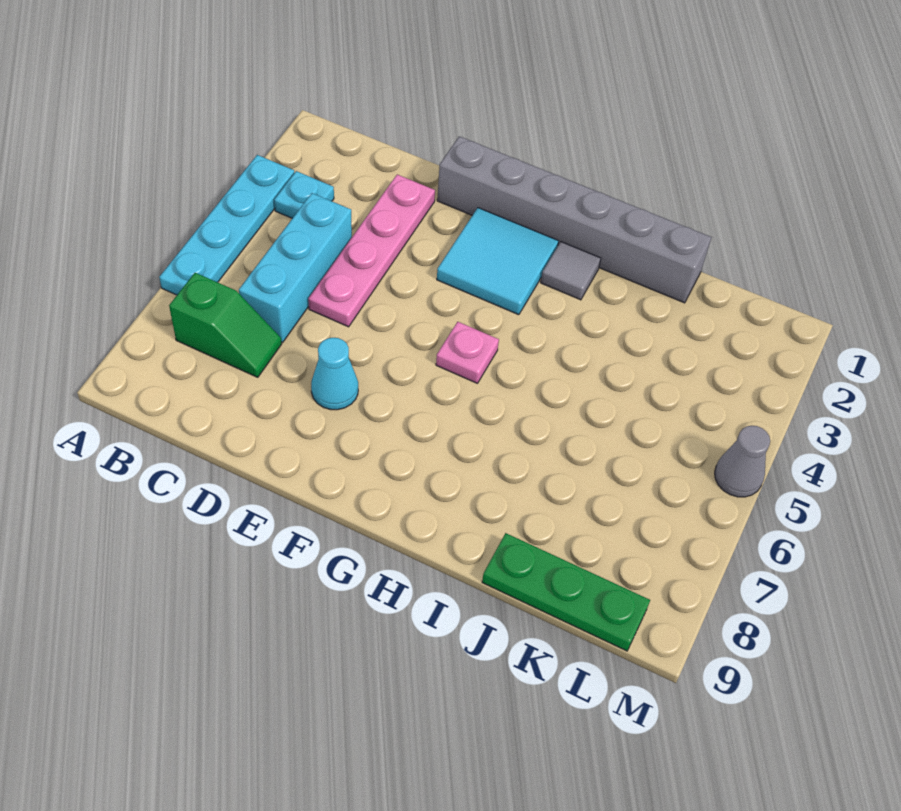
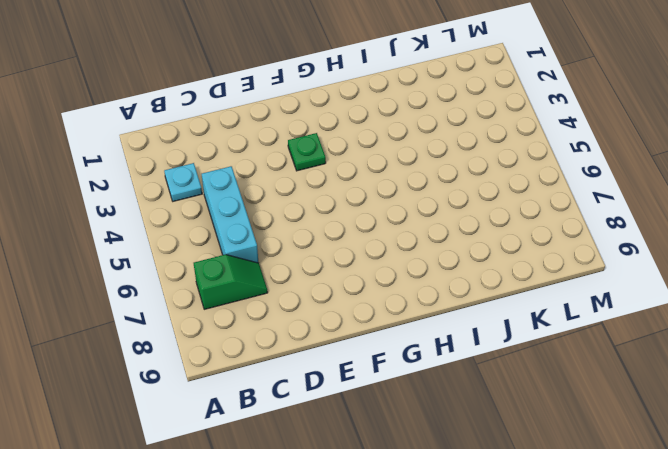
green plate F3 level 1 -> cyan tile F2:G3 level 1
none -> cyan plate A3:A6 level 1
none -> pink plate D2:D5 level 1
none -> grey brick E1:J1 level 1

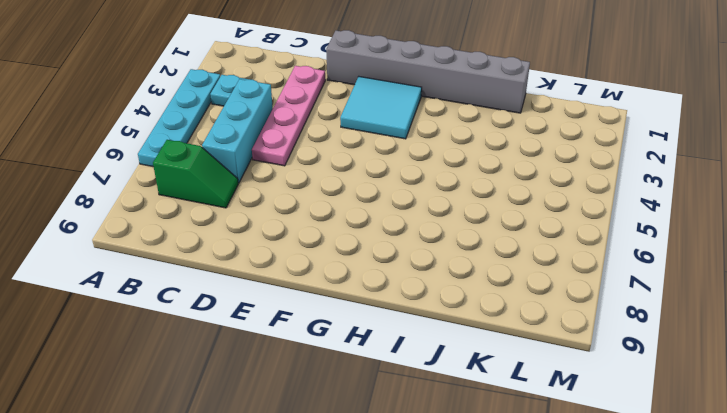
none -> cyan cone E7 level 1
none -> pink plate G5 level 1
none -> grey tile H2 level 1

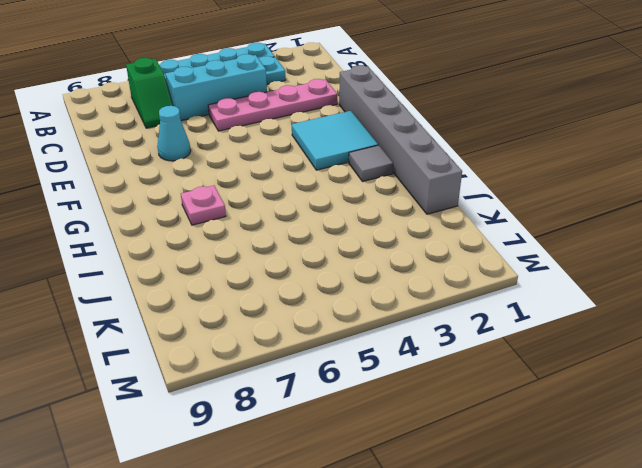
pink plate H7 level 1 -> pink plate G5 level 1
none -> green plate J9:L9 level 1
none -> grey cone M5 level 1

